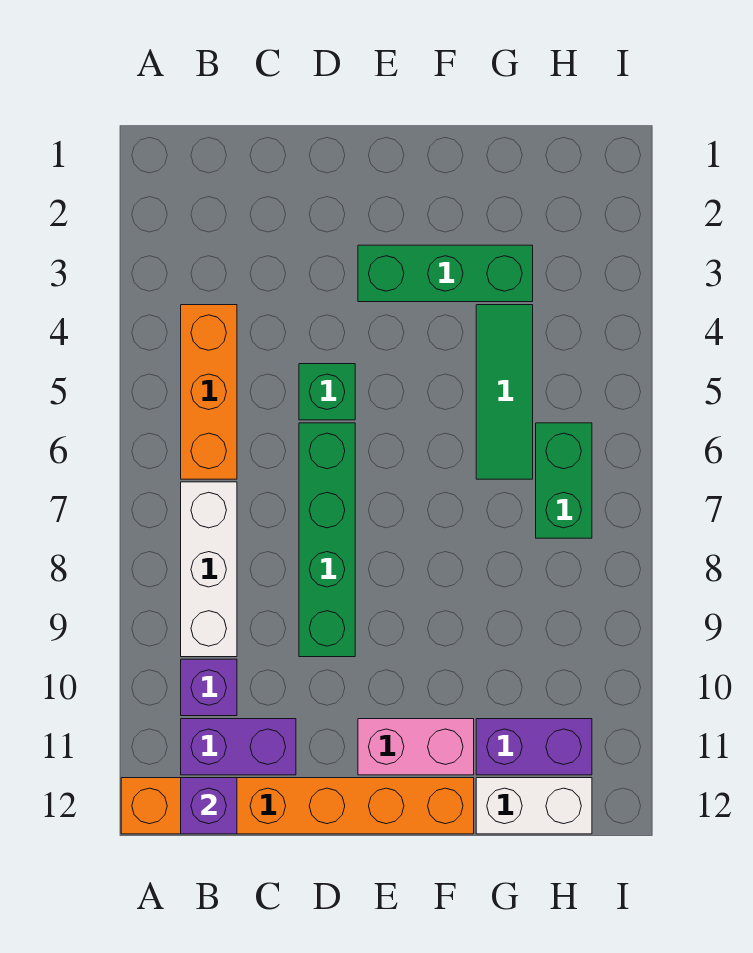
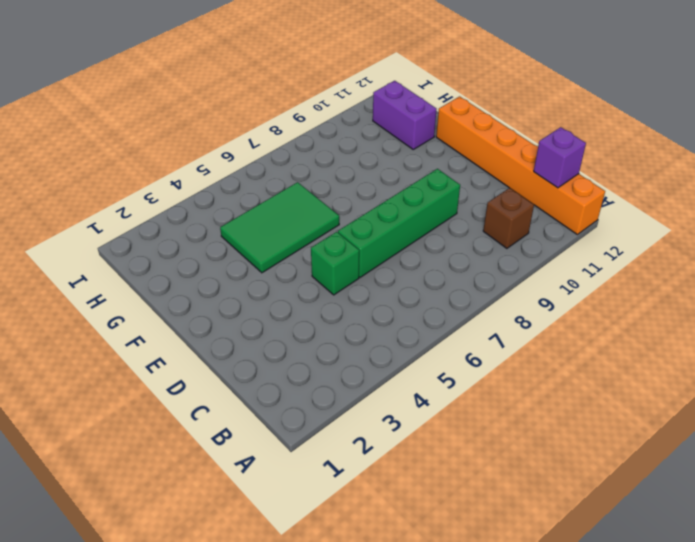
brown brick B10 level 1 -> purple brick B10 level 1
green tile F4:G6 level 1 -> green tile G4:G6 level 1
none -> orange brick B4:B6 level 1
none -> white brick B7:B9 level 1
none -> purple brick B11:C11 level 1

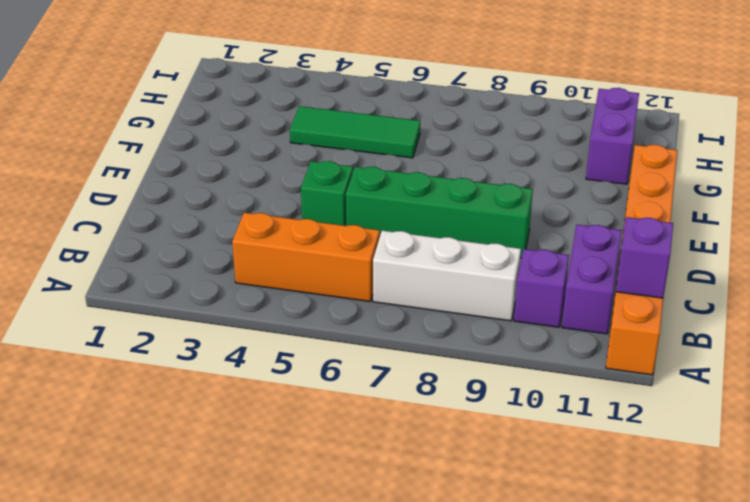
none -> green brick E3:G3 level 1
none -> pink brick E11:F11 level 1
none -> white brick G12:H12 level 1

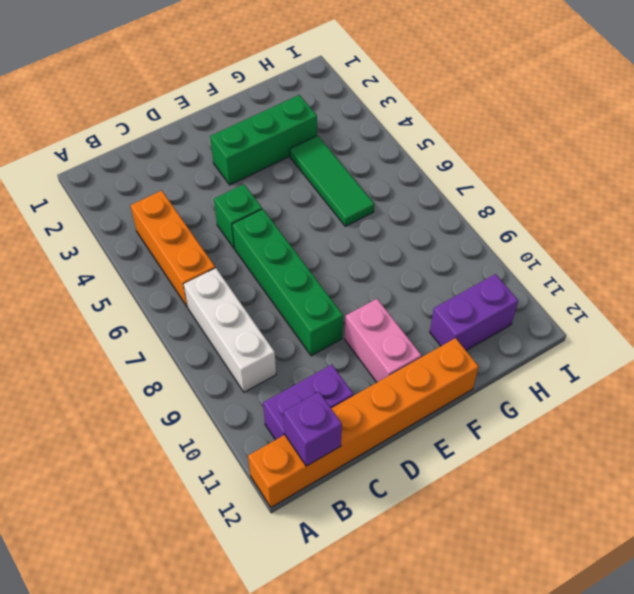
pink brick E10:E11 level 1 -> pink brick E11:F11 level 1
none -> purple brick B10 level 1
none -> white brick G12:H12 level 1
none -> green brick H6:H7 level 1

